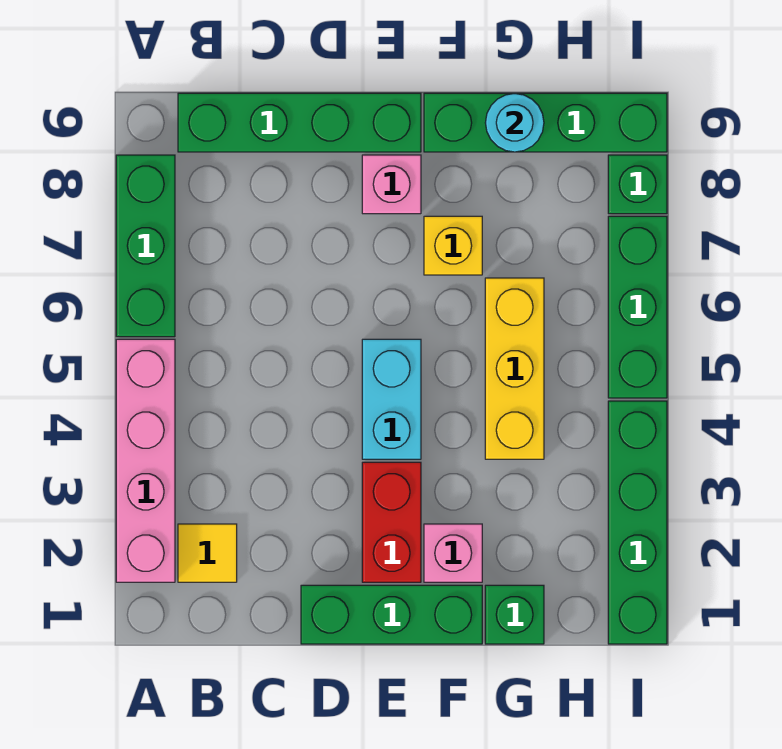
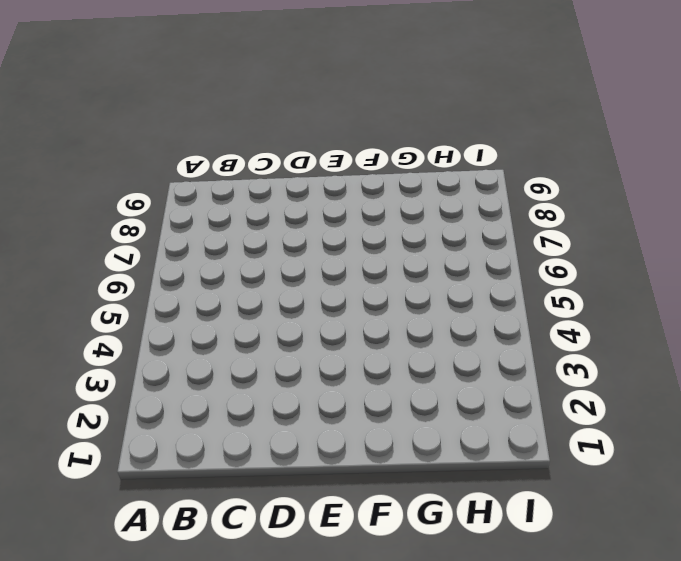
none -> pink brick A2:A5 level 1
none -> green brick A6:A8 level 1
none -> yellow tile B2 level 1

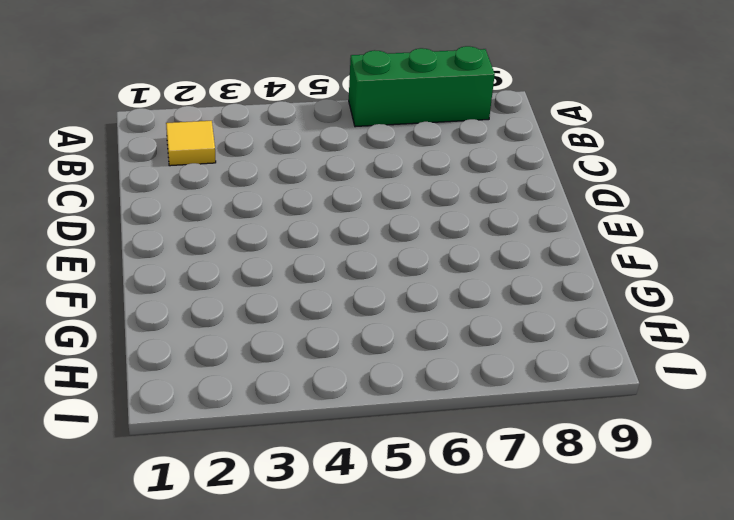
none -> pink brick A2:A5 level 1
none -> green brick B9:E9 level 1
none -> green brick D1:F1 level 1

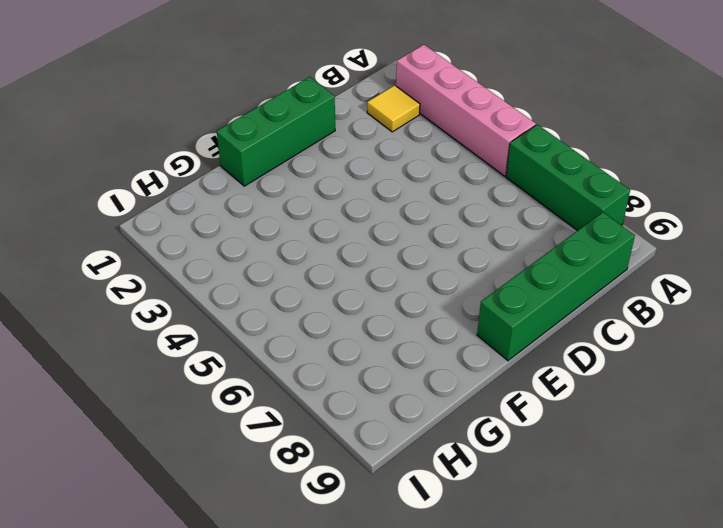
none -> red brick E2:E3 level 1
none -> cyan brick E4:E5 level 1
none -> pink brick E8 level 1

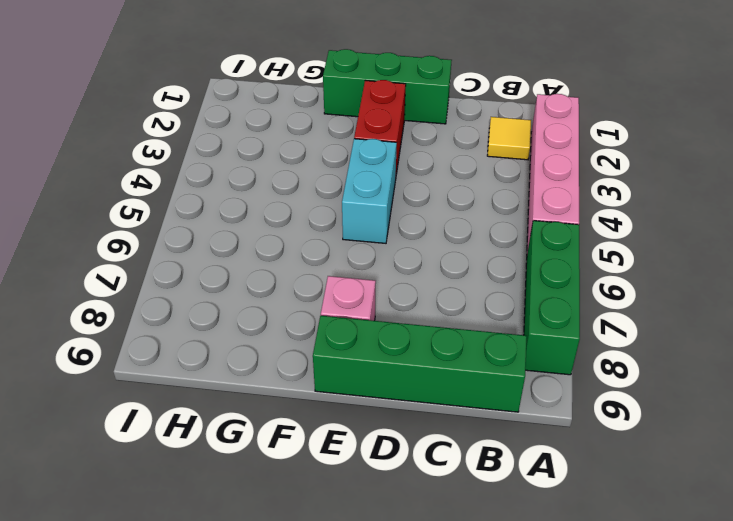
none -> pink brick F2 level 1
none -> yellow brick F7 level 1
none -> green brick F9:I9 level 1

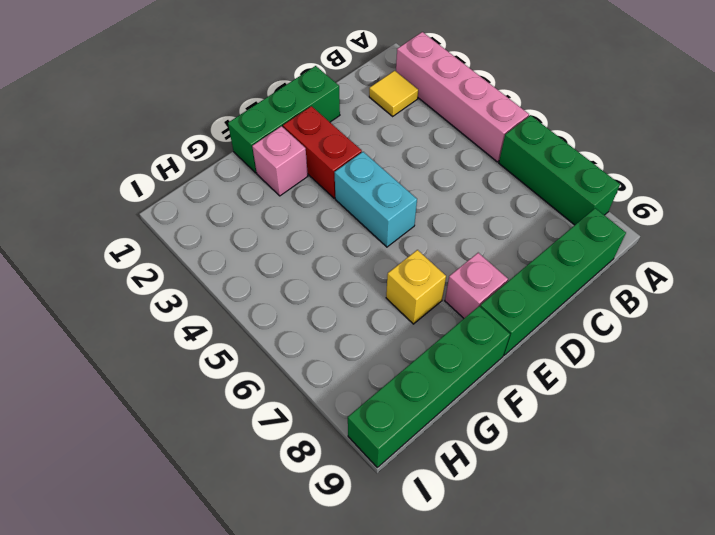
none -> green brick G1 level 1
none -> yellow brick G4:G6 level 1
none -> green brick I1:I4 level 1

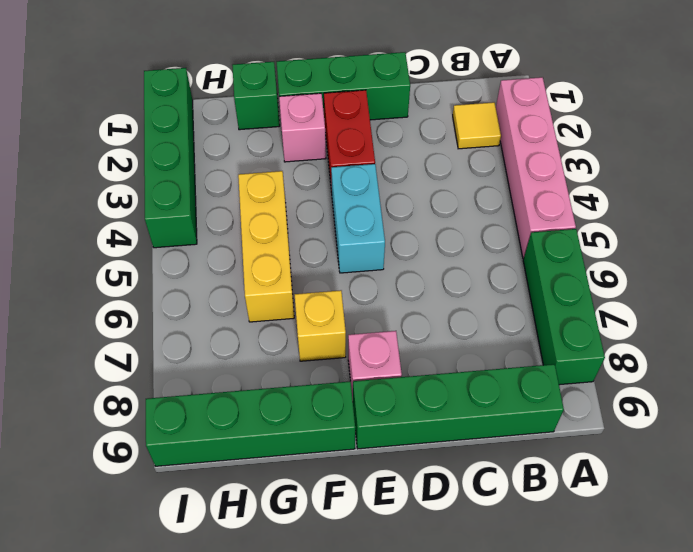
none -> green brick I5:I7 level 1
none -> green brick I8 level 1
none -> cyan round brick G9 level 2

